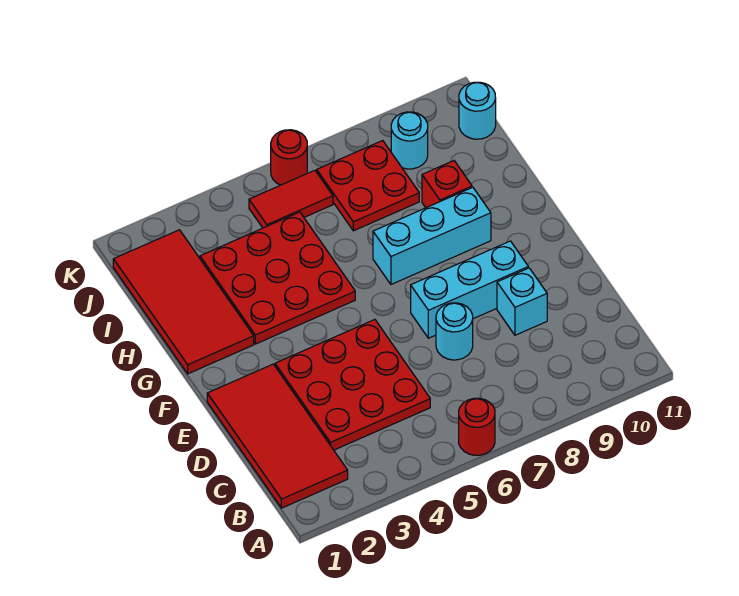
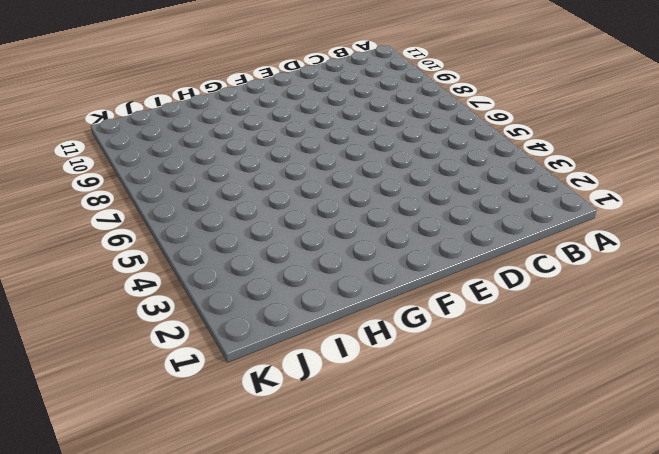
none -> red round brick A6 level 1
none -> red tile B1:E2 level 1
none -> red plate C3:E5 level 1

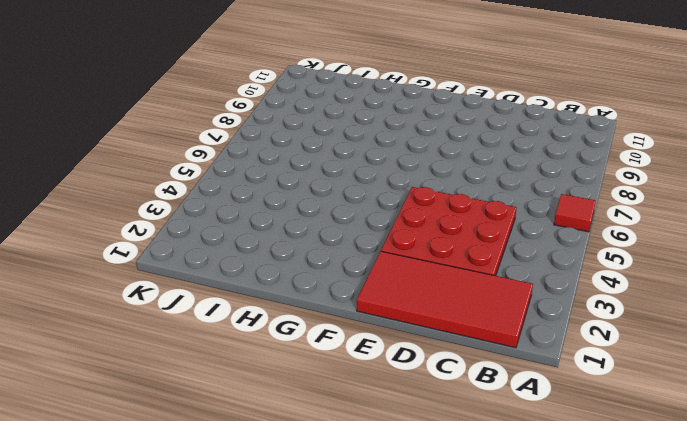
red tile A6 level 1 -> red round brick A6 level 1
none -> cyan round brick D7 level 1
none -> cyan brick D9 level 1
none -> cyan brick E7:E9 level 1

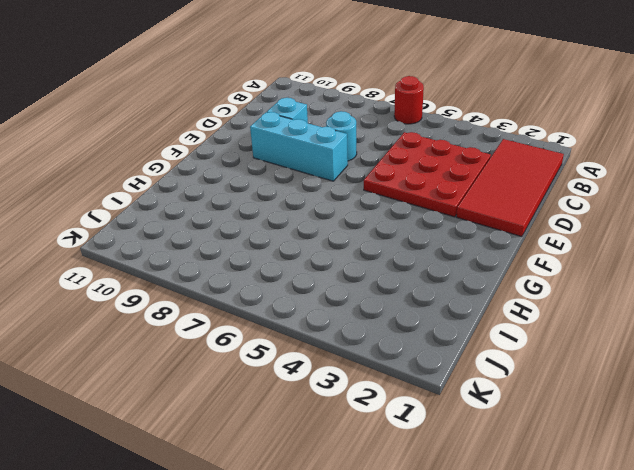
none -> red tile G1:J2 level 1
none -> red plate G3:I5 level 1
none -> cyan brick G7:G9 level 1

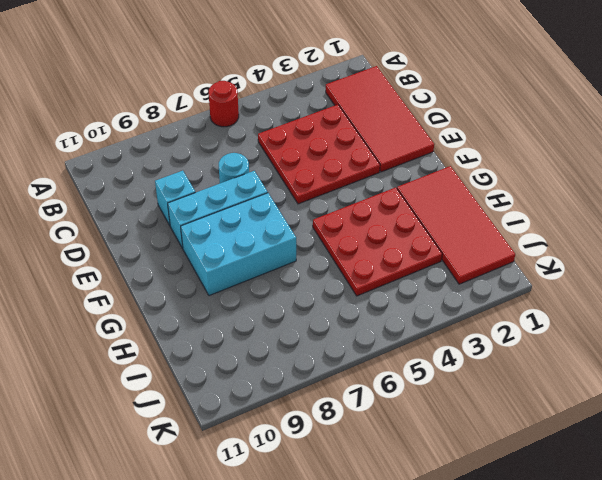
cyan brick F7:G9 level 1 -> cyan brick G7:G9 level 1
none -> red brick H9 level 1
none -> red plate I7:J8 level 1
none -> red tile J5:J6 level 1

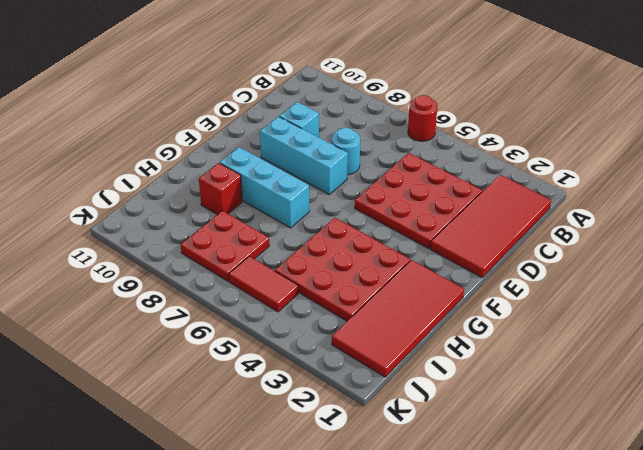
none -> cyan round brick J9 level 1
none -> cyan round brick J11 level 1
none -> red round brick K6 level 1

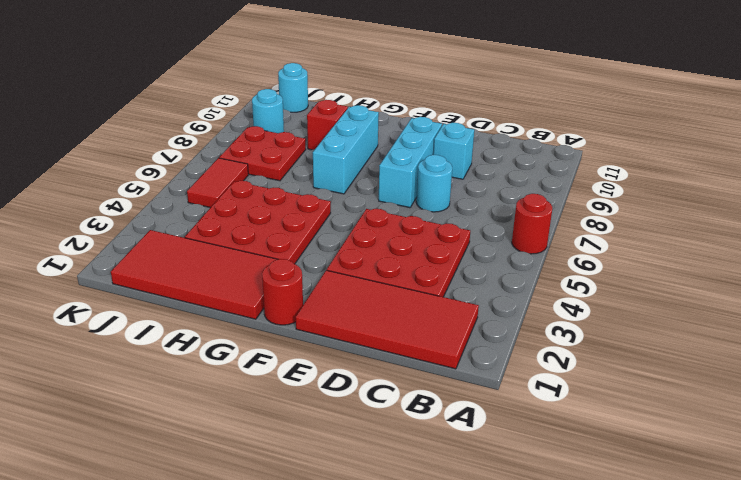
red round brick F1 level 1 -> red round brick K6 level 1

